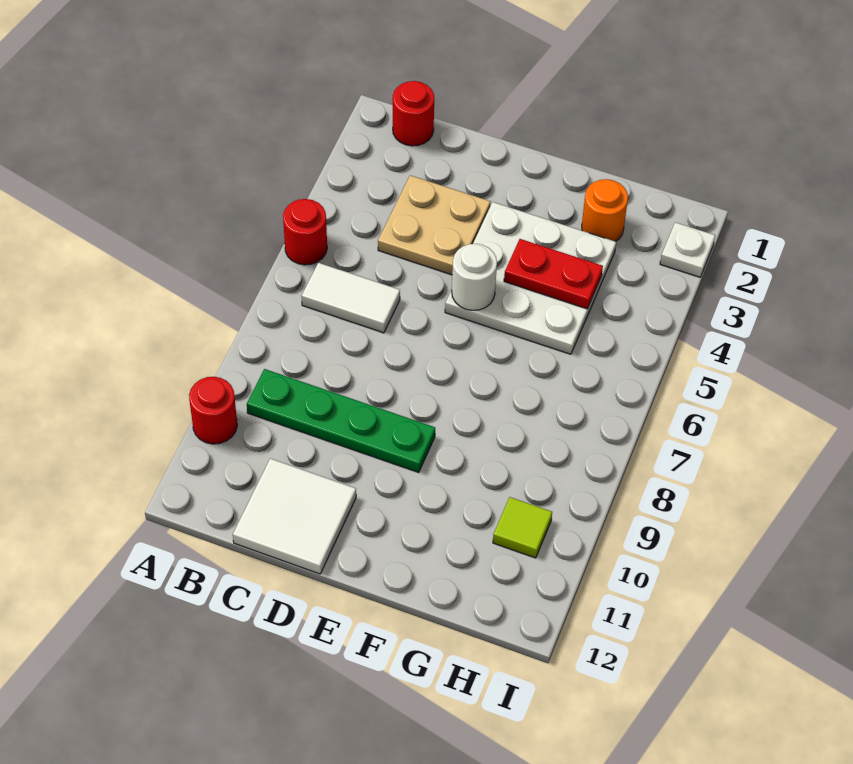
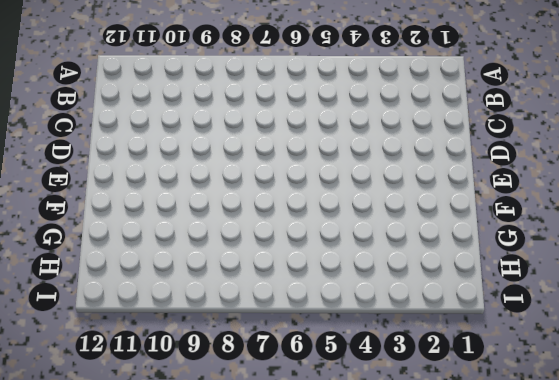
none -> red round brick A5 level 1
none -> red round brick A10 level 1
none -> red round brick B1 level 1

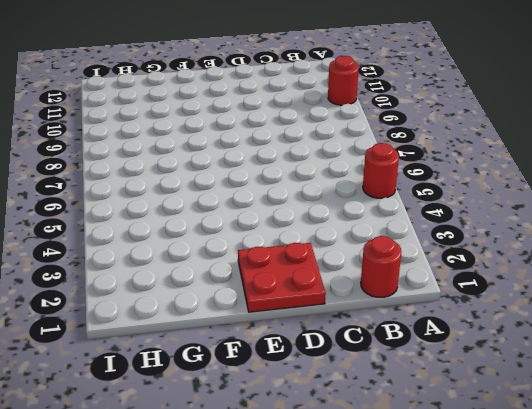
red plate D1:E2 level 1 -> none
none -> white tile B6:C6 level 1
none -> green plate B9:E9 level 1
none -> tan plate C3:D4 level 1

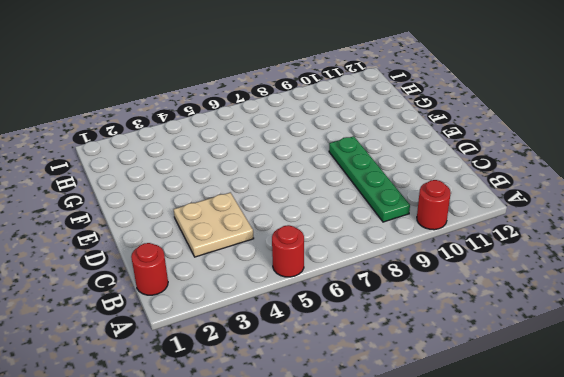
none -> white tile B6:C6 level 1
none -> white tile C11:D12 level 1
none -> white plate E3:G5 level 1

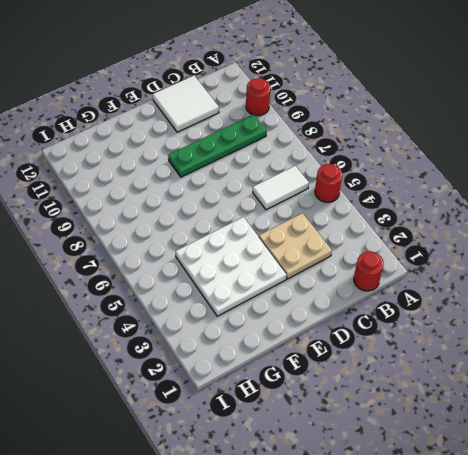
none -> orange round brick G2 level 1
none -> lime tile H10 level 1
none -> white plate I2 level 1

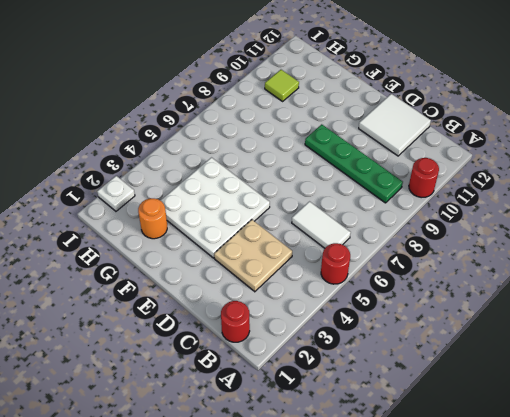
none -> white round brick E5 level 2
none -> red plate F4:G4 level 2

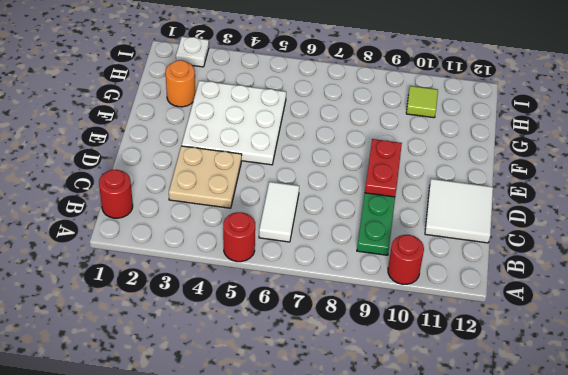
red plate D9:E9 level 2 -> red plate F4:G4 level 2
none -> white round brick E5 level 2

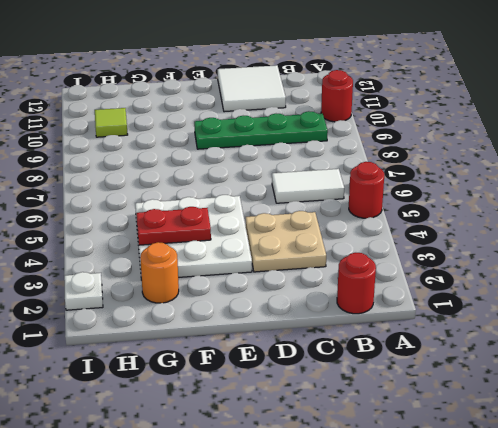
none -> white round brick E5 level 2

